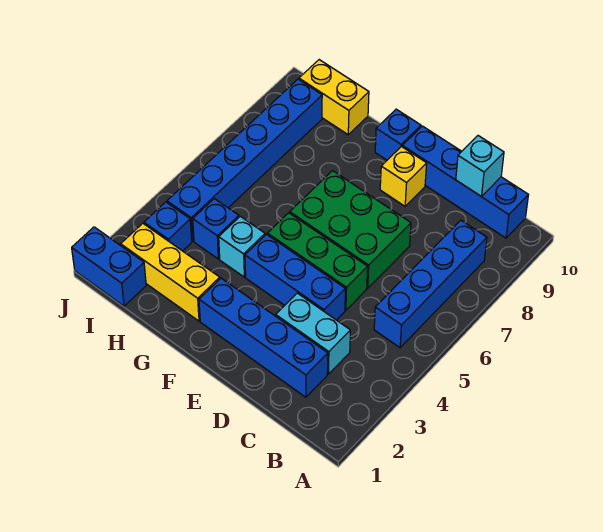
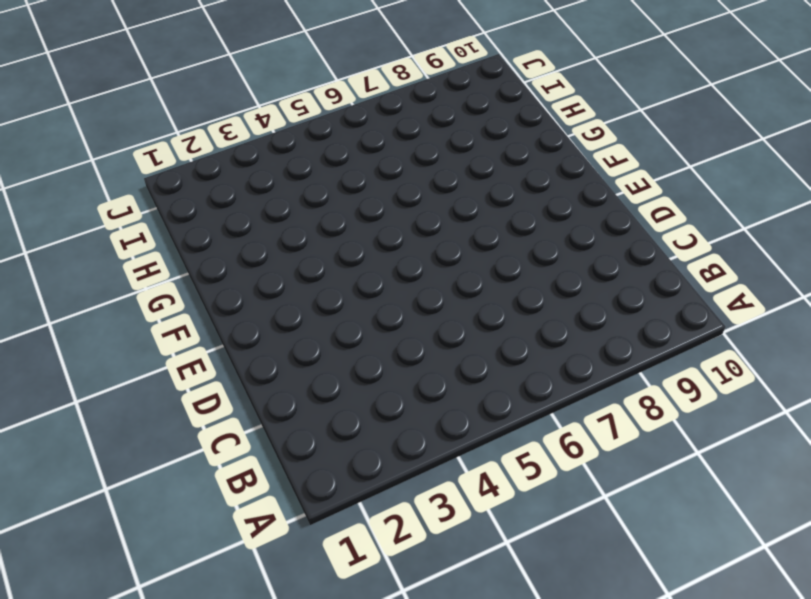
none -> blue brick B5:B8 level 1
none -> blue brick B10:E10 level 1
none -> blue brick C2:F2 level 1

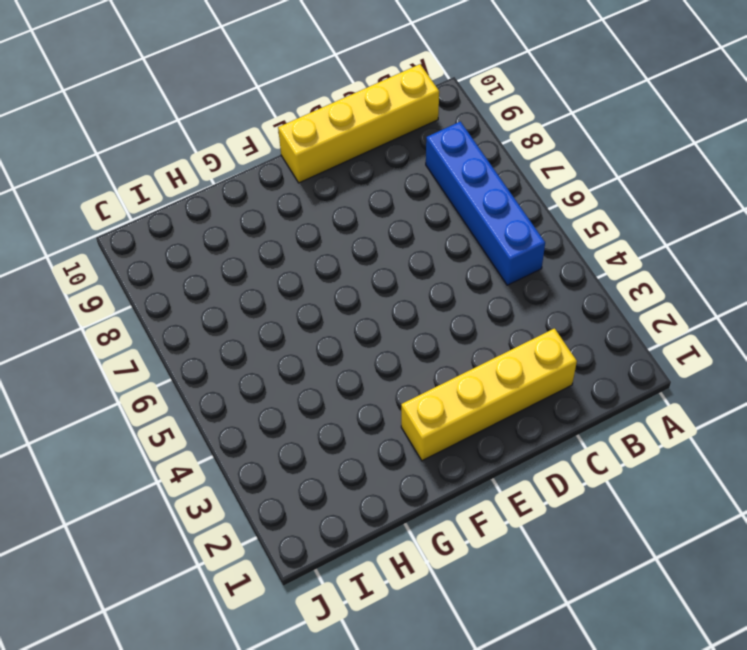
yellow brick B10:E10 level 1 -> blue brick B10:E10 level 1
yellow brick C2:F2 level 1 -> blue brick C2:F2 level 1
none -> cyan brick C3:D3 level 1
none -> blue brick D4:F4 level 1
none -> green brick D5:F5 level 1

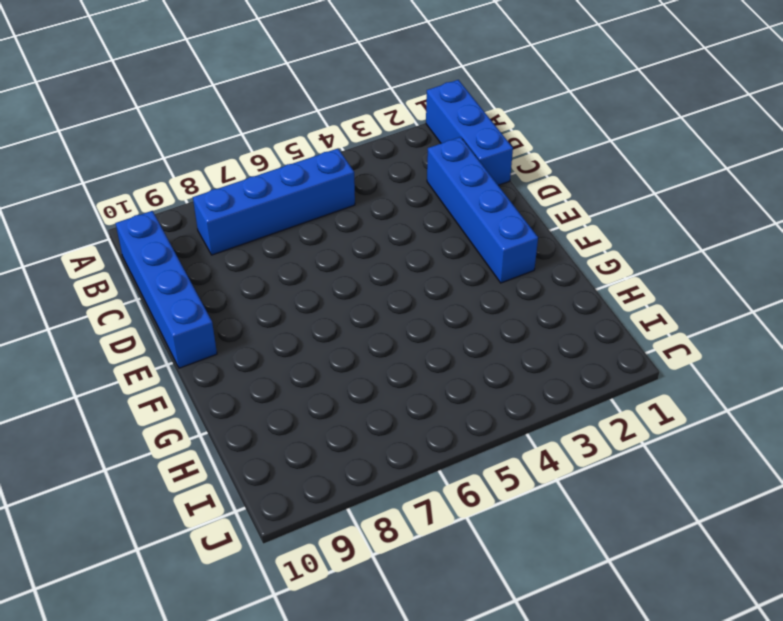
blue brick A1:C1 level 1 -> blue brick D4:F4 level 1
none -> cyan brick C3:D3 level 1
none -> green brick D5:F5 level 1
none -> green brick D6:F7 level 1

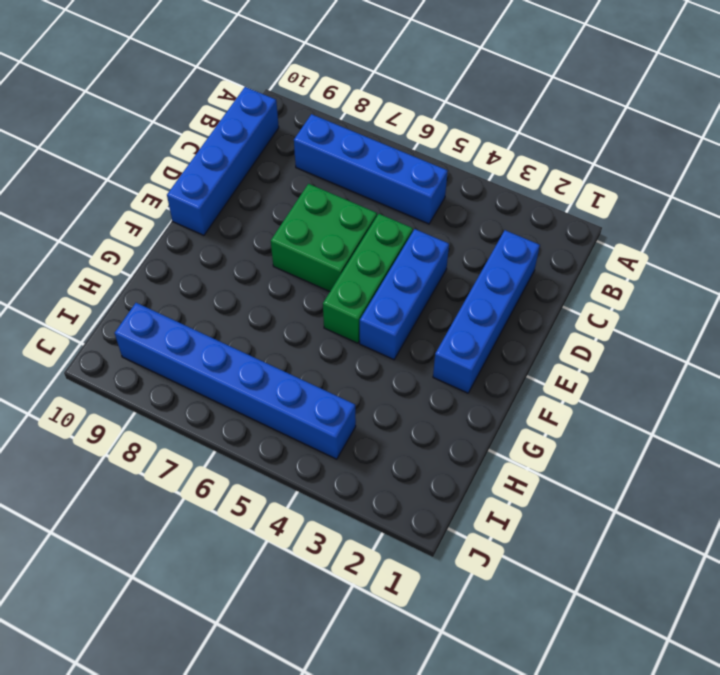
green brick D6:E7 level 1 -> green brick D6:F7 level 1
none -> cyan brick C3:D3 level 1
none -> yellow brick E9 level 1
none -> blue brick F10 level 1

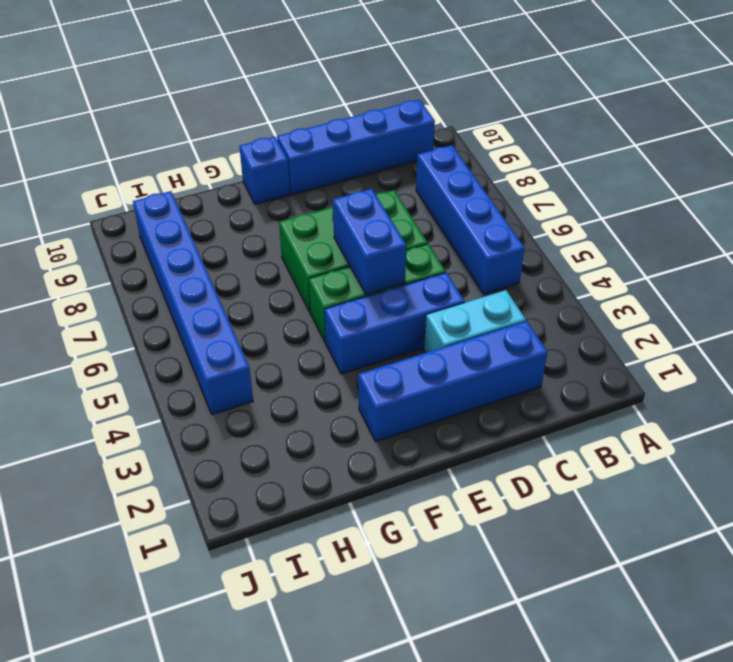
blue brick E5:E6 level 2 -> blue brick I1:J1 level 1
none -> yellow brick E9 level 1
none -> yellow brick G2:I2 level 1
none -> cyan brick G4 level 1

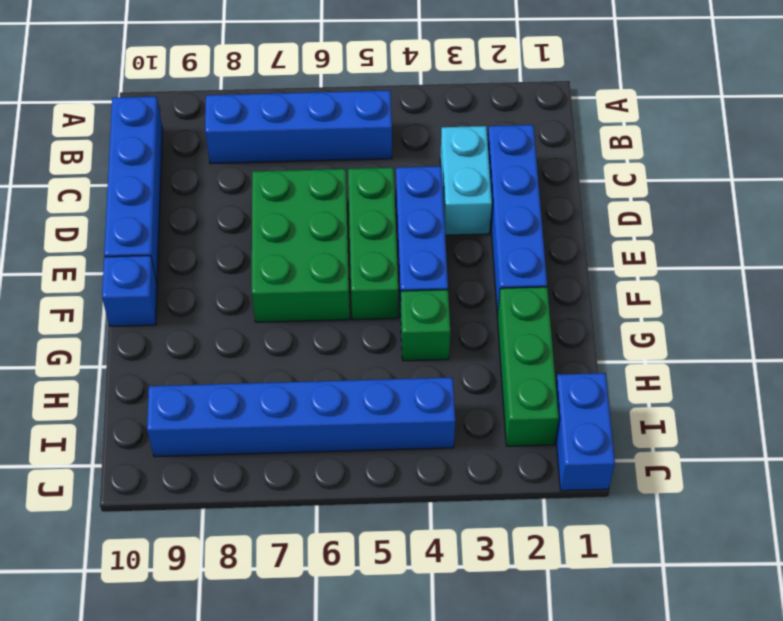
green brick G2:I2 level 1 -> yellow brick G2:I2 level 1
green brick G4 level 1 -> cyan brick G4 level 1
none -> yellow brick E9 level 1
none -> blue brick H4 level 1
none -> yellow brick H10:I10 level 1

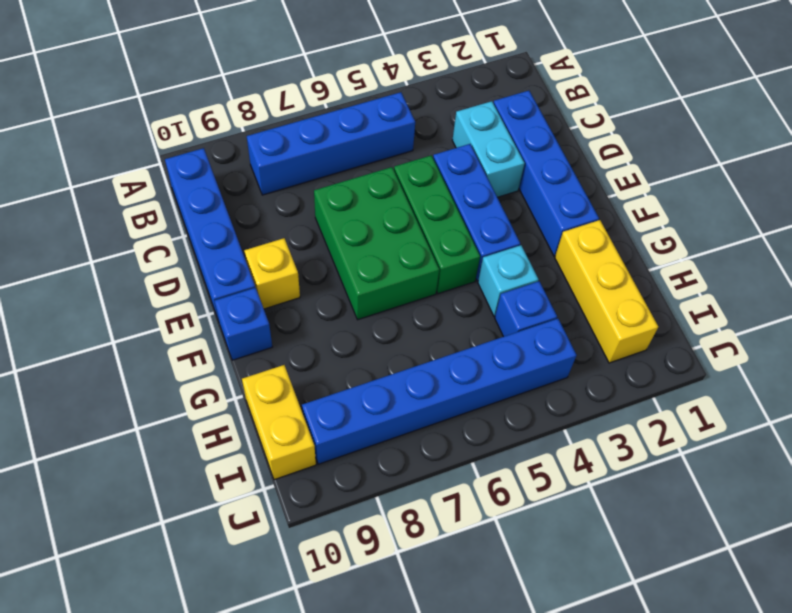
none -> blue brick I1:J1 level 1
none -> blue brick I3 level 1
none -> cyan brick C10 level 2

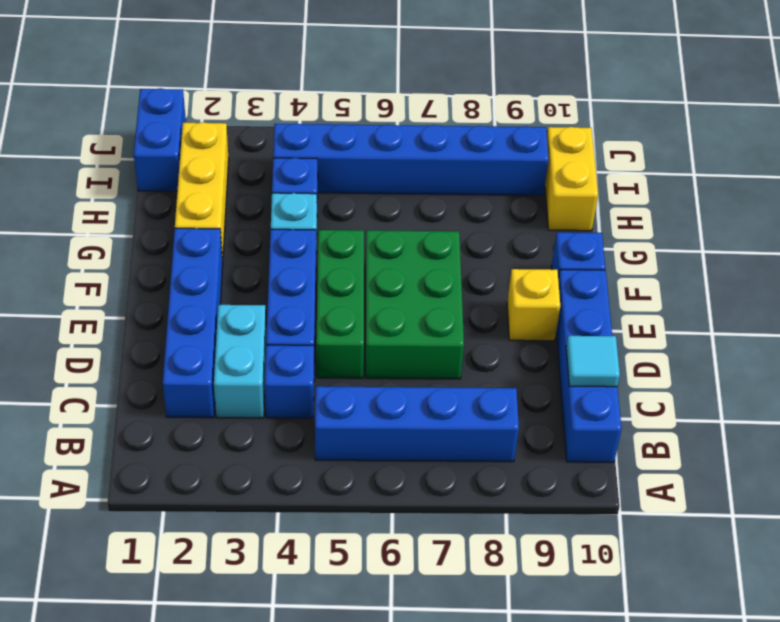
blue brick C4 level 1 -> blue brick I3 level 1
cyan tile C10 level 2 -> cyan brick C10 level 2

